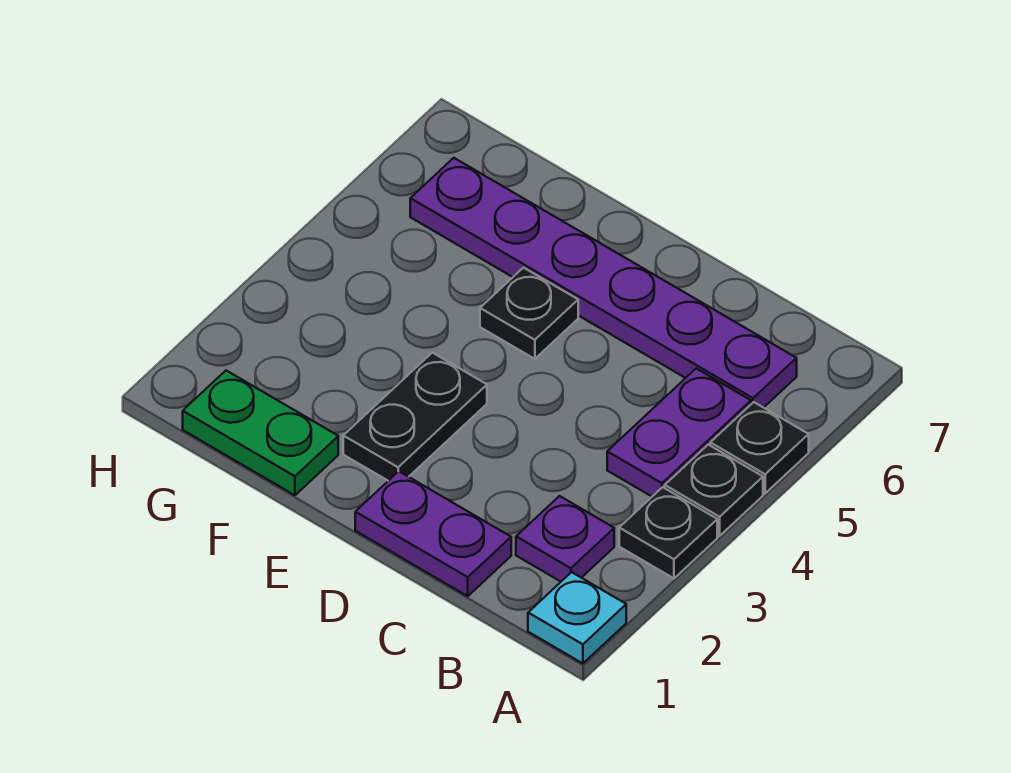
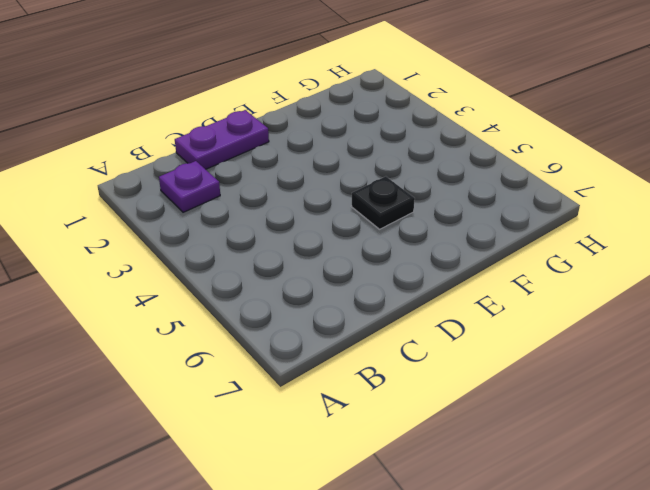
none -> cyan plate A1 level 1
none -> black plate A3 level 1

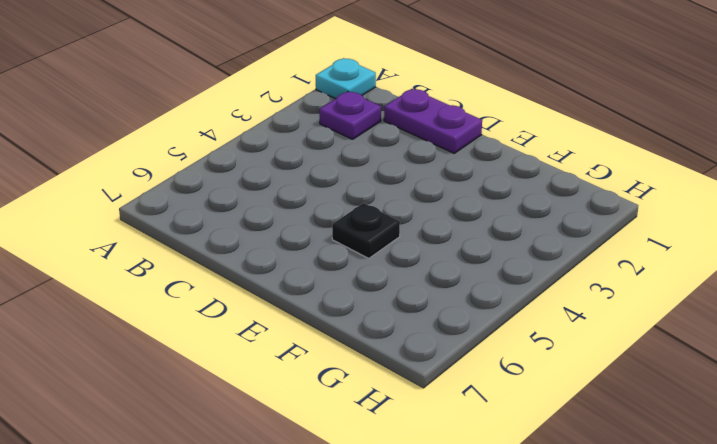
none -> black plate A3 level 1
none -> black plate A4 level 1

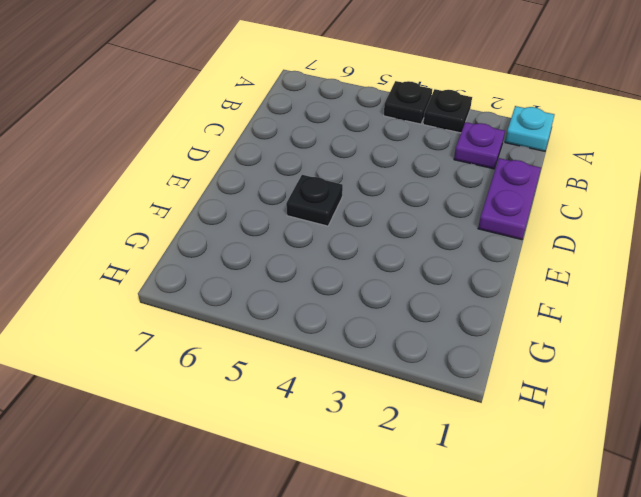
none -> black plate A5 level 1
none -> purple plate B4:B5 level 1

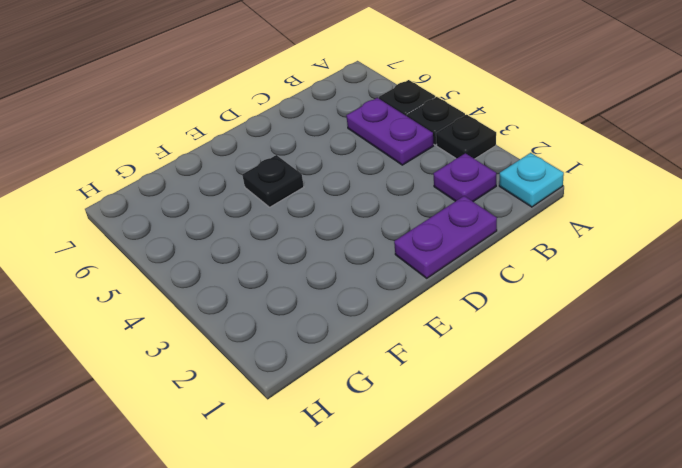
none -> purple plate B6:G6 level 1
none -> black plate E2:E3 level 1

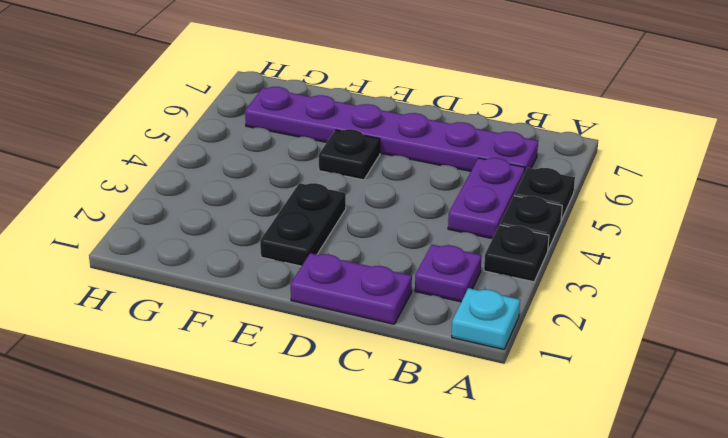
none -> green plate F1:G1 level 1

